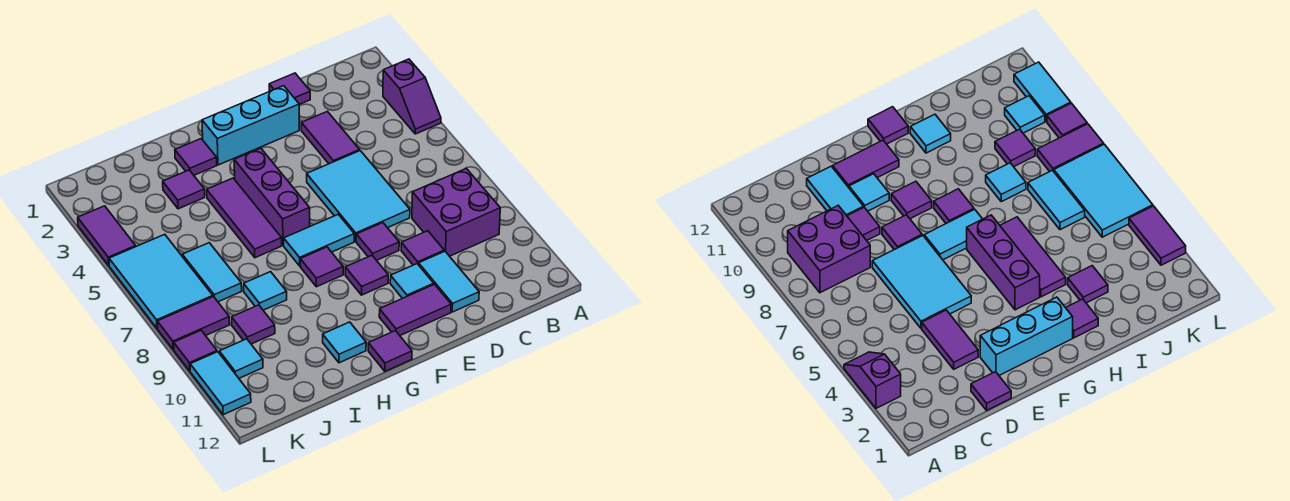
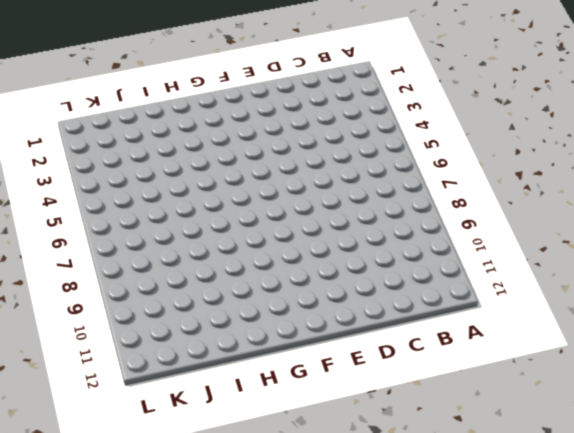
none -> purple slope A3:A4 level 1 top 3
none -> purple brick B8:C9 level 1
none -> purple tile D1 level 1

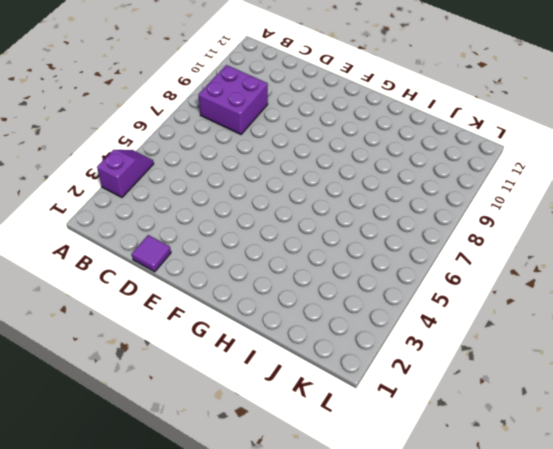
none -> purple tile D3:D4 level 1
none -> cyan tile D5:E7 level 1
none -> purple tile D9 level 1

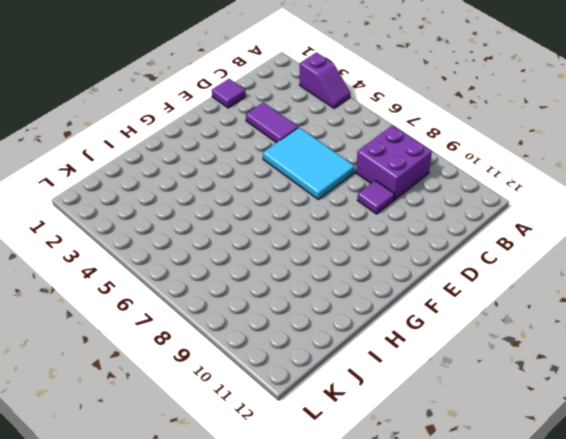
none -> cyan tile D10:D11 level 1
none -> cyan brick E2:G2 level 1
none -> purple tile E8 level 1

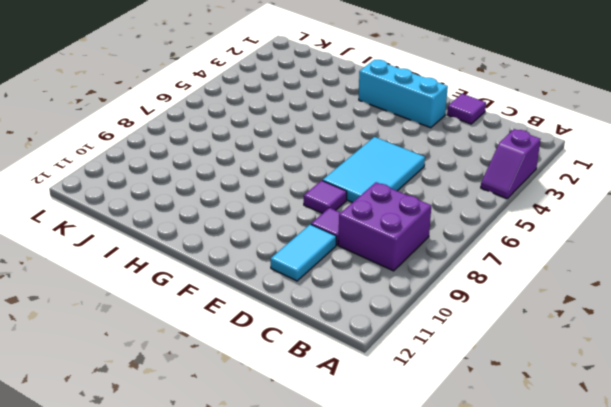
none -> purple tile D3:D4 level 1
none -> cyan tile E10 level 1
none -> purple tile E11:F11 level 1

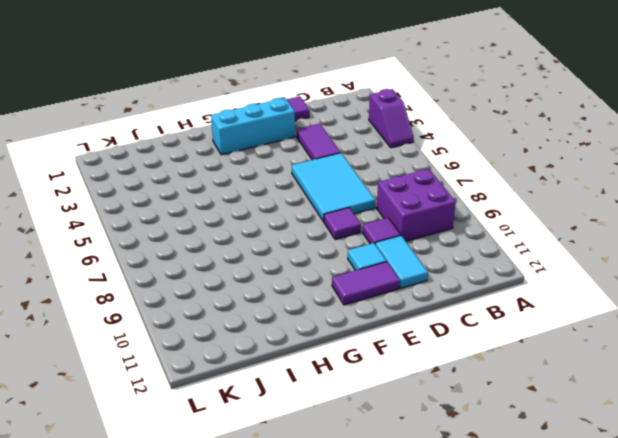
none -> cyan tile F7:G7 level 1
none -> purple tile F9 level 1
none -> purple brick G4:G6 level 1

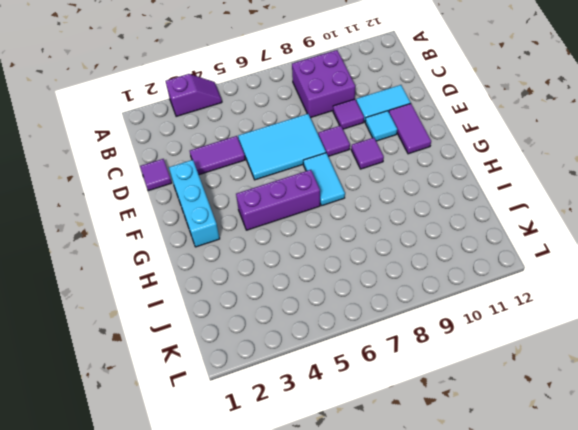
none -> purple tile G8 level 1
none -> purple tile G12 level 1
none -> purple tile H2 level 1

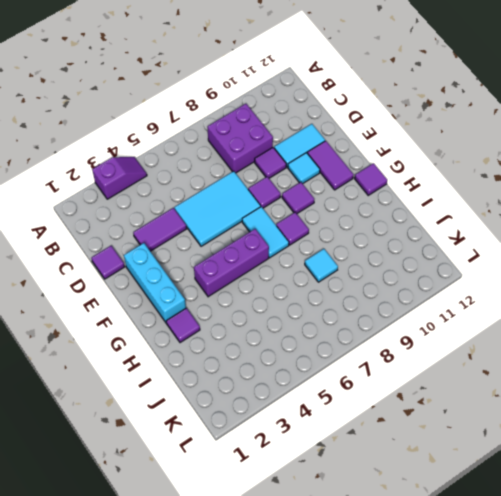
none -> purple tile H4:H6 level 1
none -> cyan tile H11 level 1
none -> purple tile I3 level 1

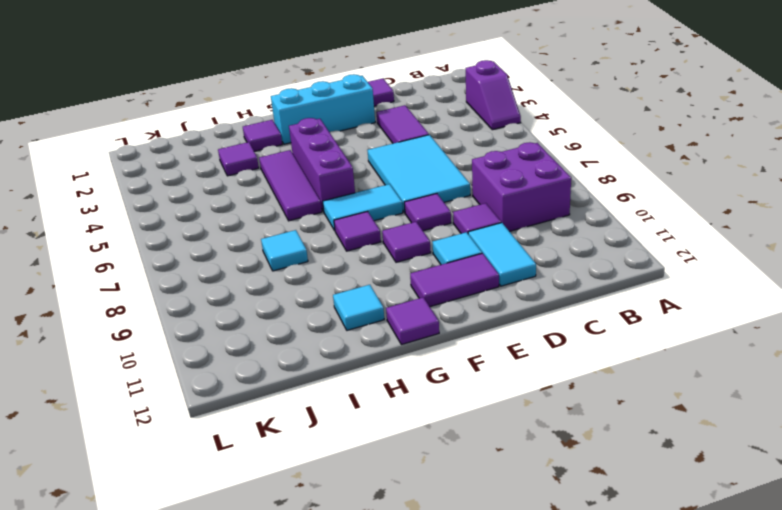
none -> cyan tile J6:J7 level 1
none -> purple tile J9 level 1
none -> cyan tile K5:L7 level 1

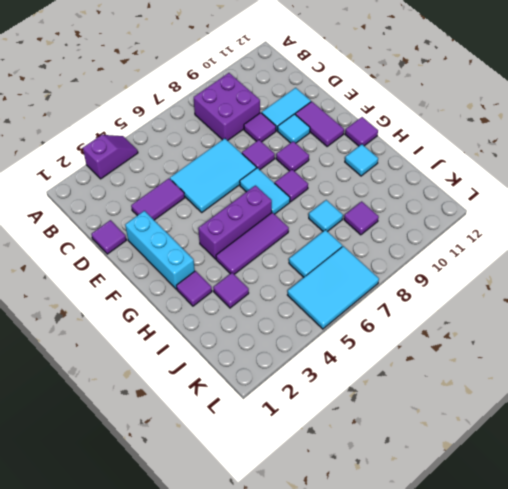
none -> purple tile K8:L8 level 1
none -> cyan tile K10 level 1
none -> purple tile L3:L4 level 1

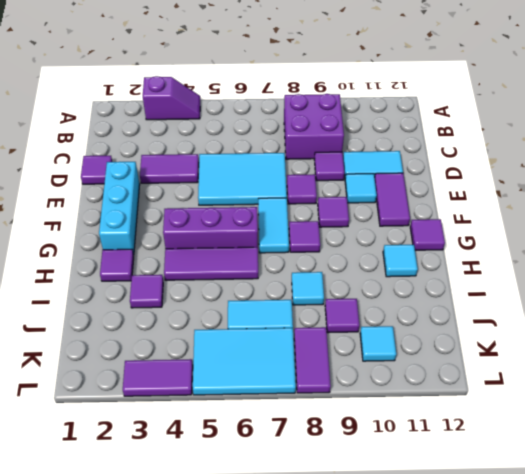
none -> purple tile L9 level 1
none -> cyan tile L10:L11 level 1

